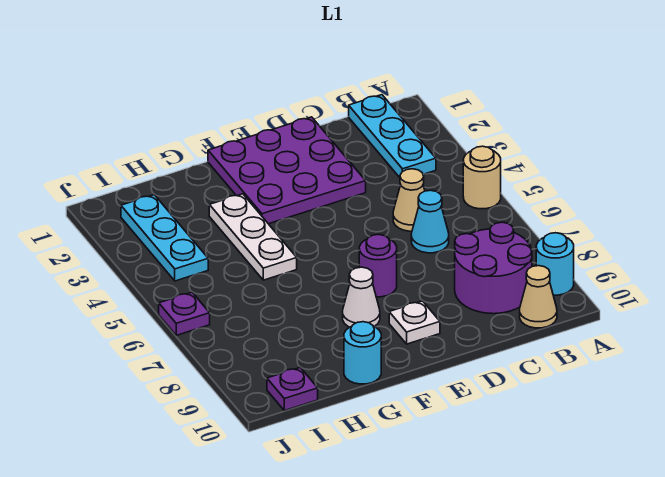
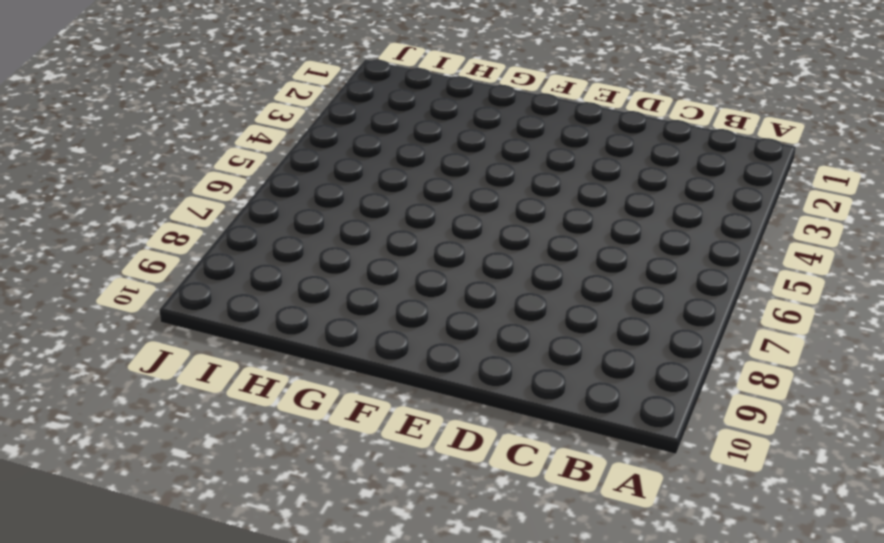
none -> tan round brick A5 level 1
none -> cyan round brick A9 level 1
none -> cyan plate B1:B3 level 1

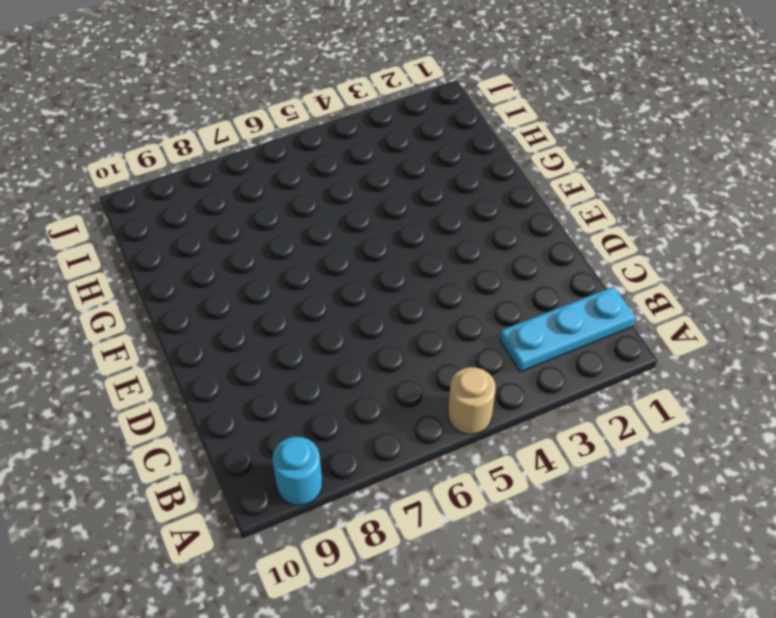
none -> purple round brick B8:C9 level 1
none -> tan cone B10 level 1
none -> tan cone C5 level 1

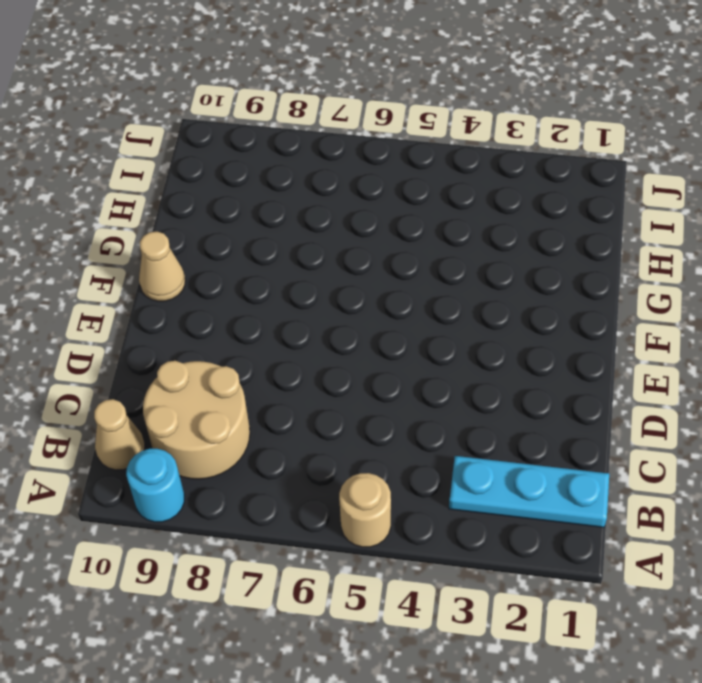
tan round brick B8:C9 level 1 -> purple round brick B8:C9 level 1
tan cone F10 level 1 -> tan cone C5 level 1
none -> cyan cone C6 level 1
none -> purple plate D1:F3 level 1
none -> purple round brick E7 level 1

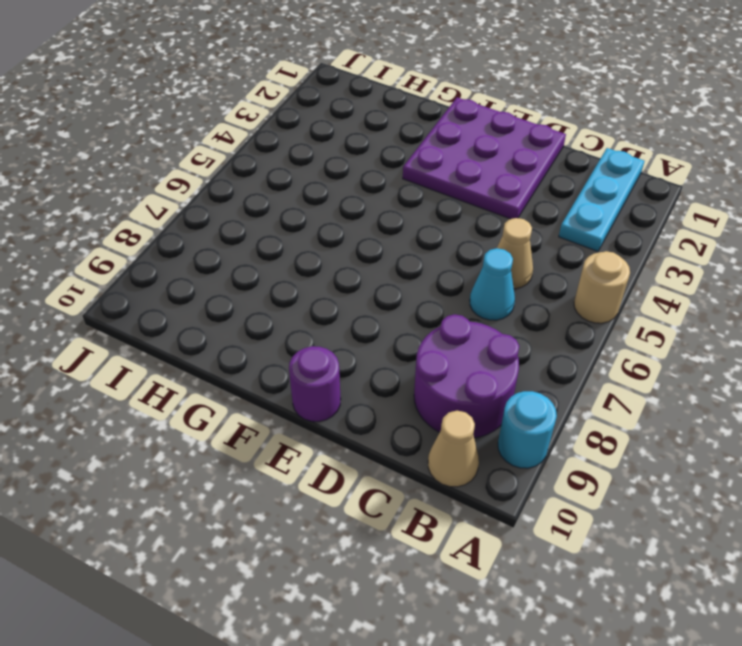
purple round brick E10 level 1 -> purple round brick E7 level 1
none -> white plate E9 level 1
none -> white cone F8 level 1
none -> white plate G3:G5 level 1

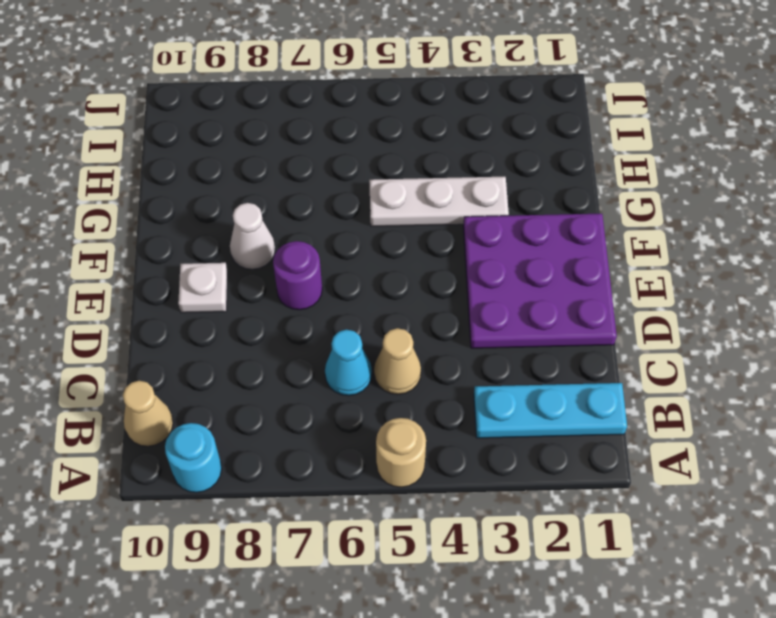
none -> purple round brick B8:C9 level 1
none -> cyan round brick G10 level 1
none -> cyan plate I2:I4 level 1

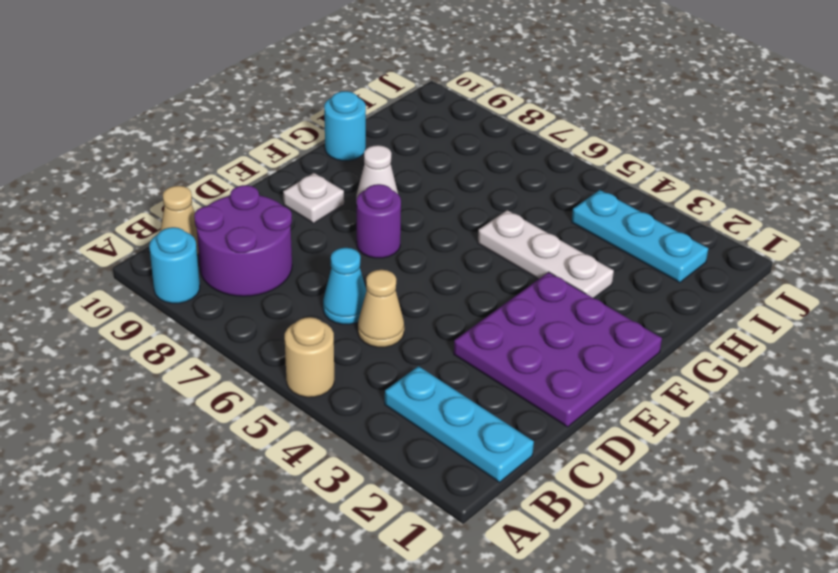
none -> purple plate I10 level 1
none -> purple plate J6 level 1

